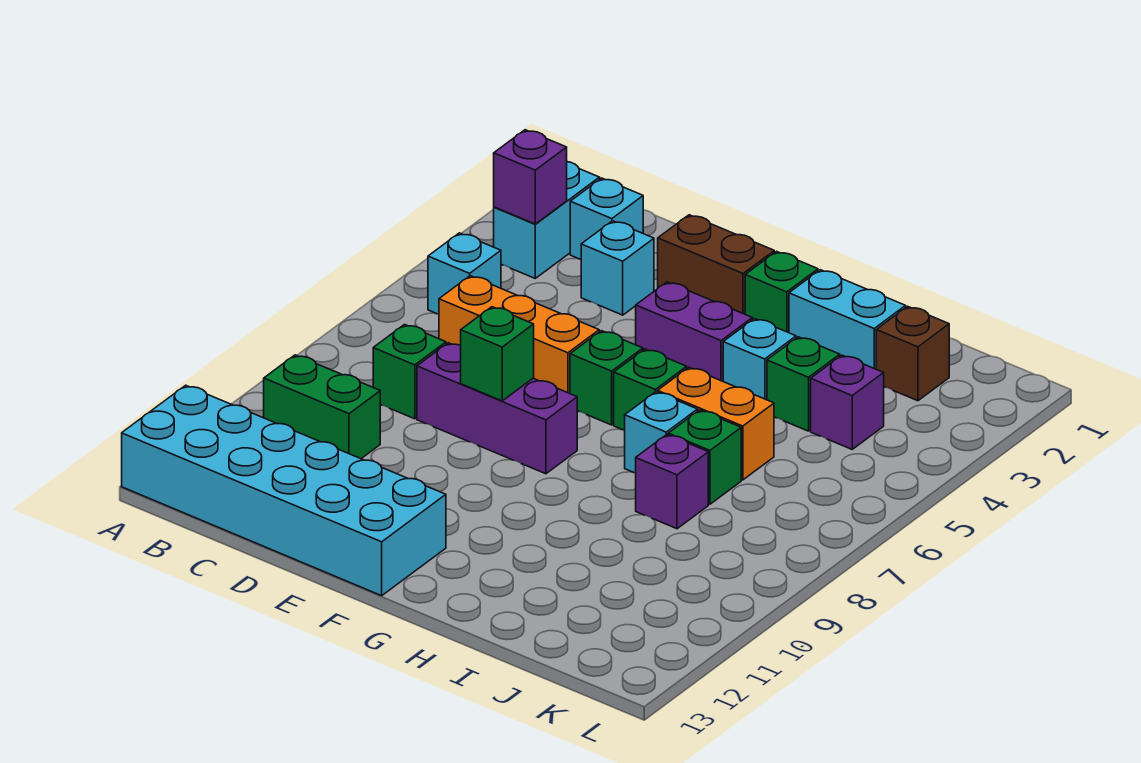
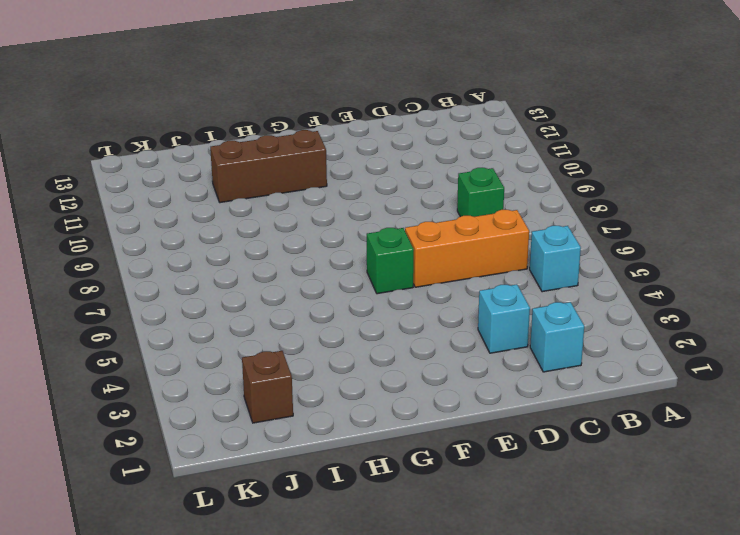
brown brick G11:I11 level 1 -> none
none -> cyan brick A12:F13 level 1
none -> cyan brick B2:B3 level 1
none -> green brick B10:C10 level 1

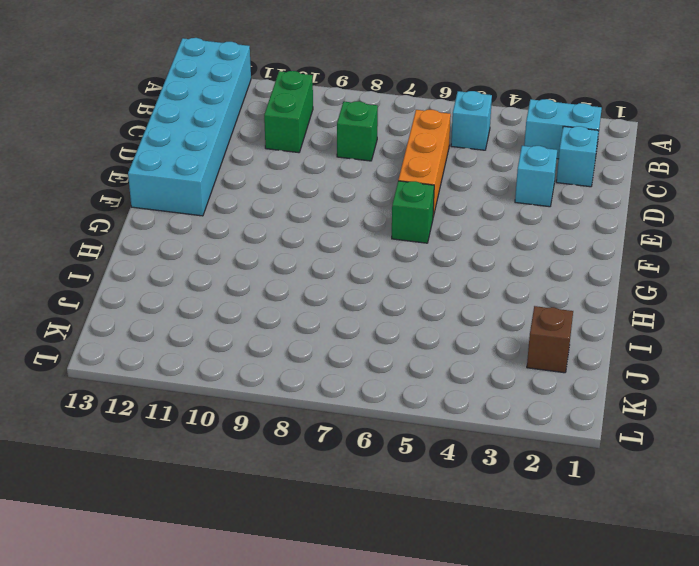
none -> purple brick D8:F8 level 1
none -> brown brick E2:F2 level 1
none -> purple brick F4:G4 level 1

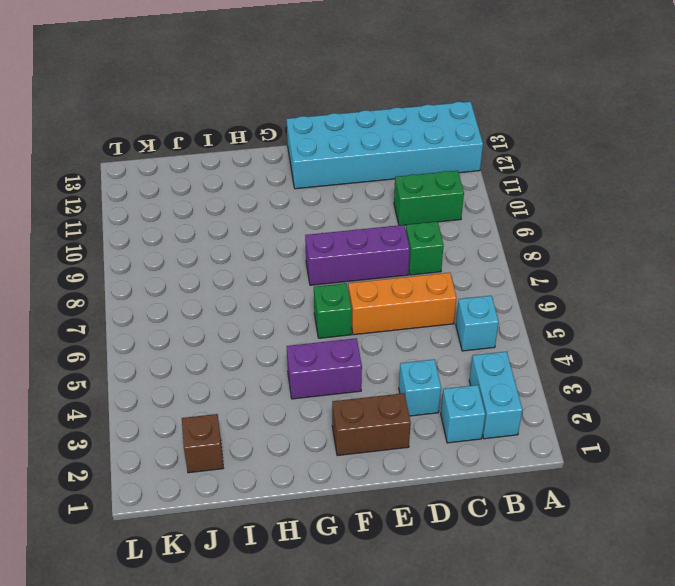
none -> green brick G2 level 1
none -> green brick G6 level 1
none -> cyan brick H2:I2 level 1

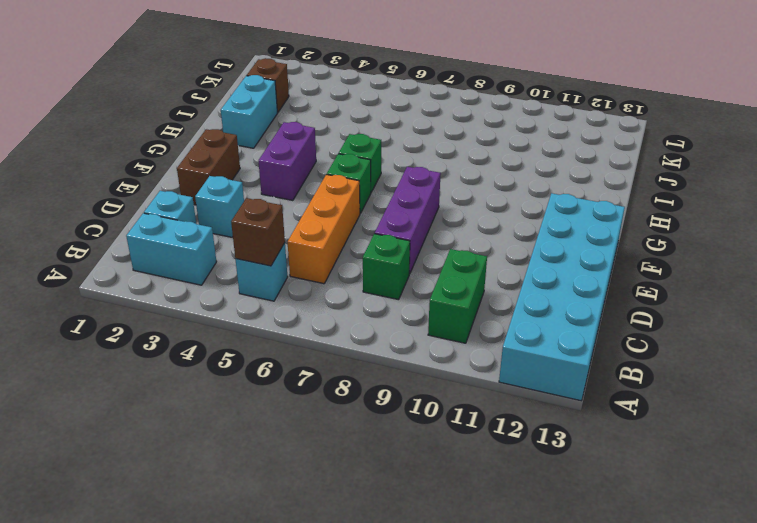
brown brick B5 level 2 -> none
none -> green brick G2 level 1
none -> cyan brick H4 level 1
none -> orange brick H6:I6 level 1

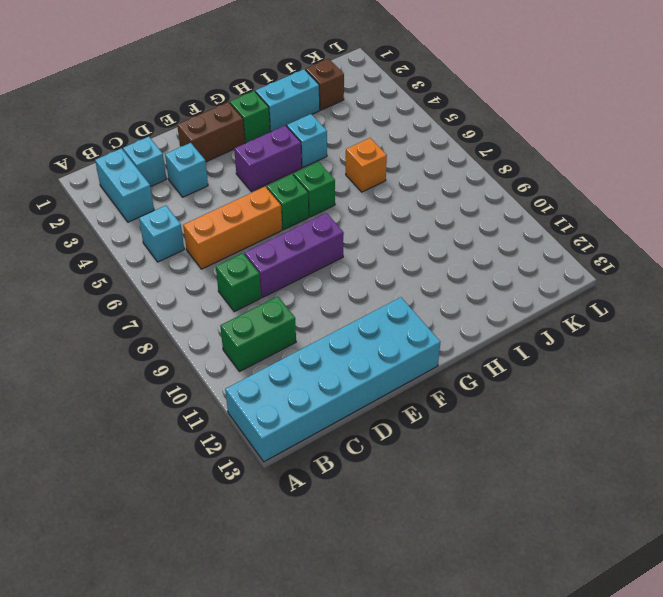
orange brick I6 level 1 -> orange brick H6:I6 level 1
none -> cyan brick H7 level 1
none -> green brick I4 level 1
none -> green brick I7 level 1

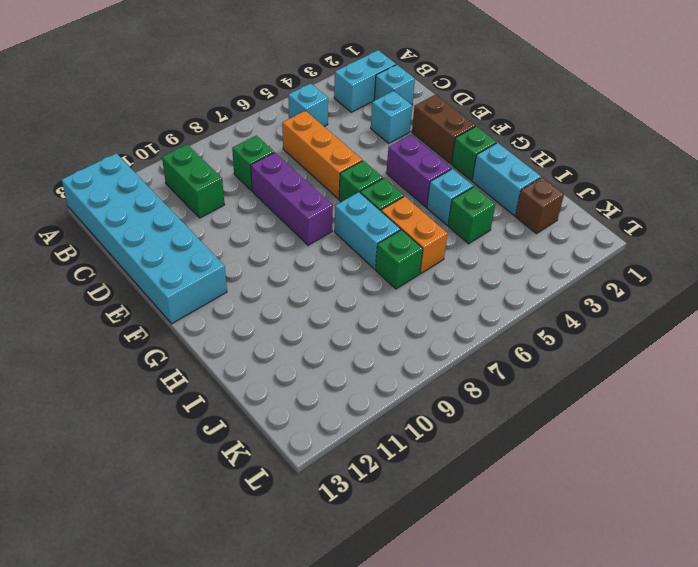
cyan brick G7:H7 level 1 -> cyan brick H7 level 1
none -> purple brick I8 level 1
none -> purple brick J4 level 1
none -> purple brick B3 level 2

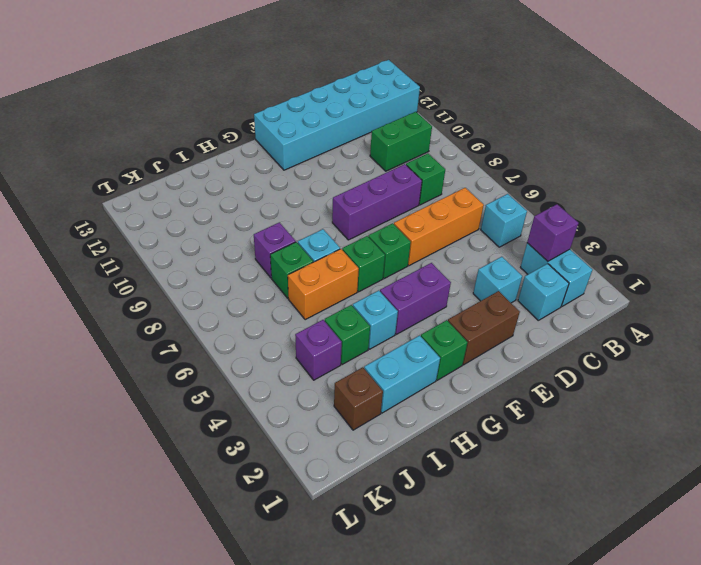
none -> green brick E8 level 2

